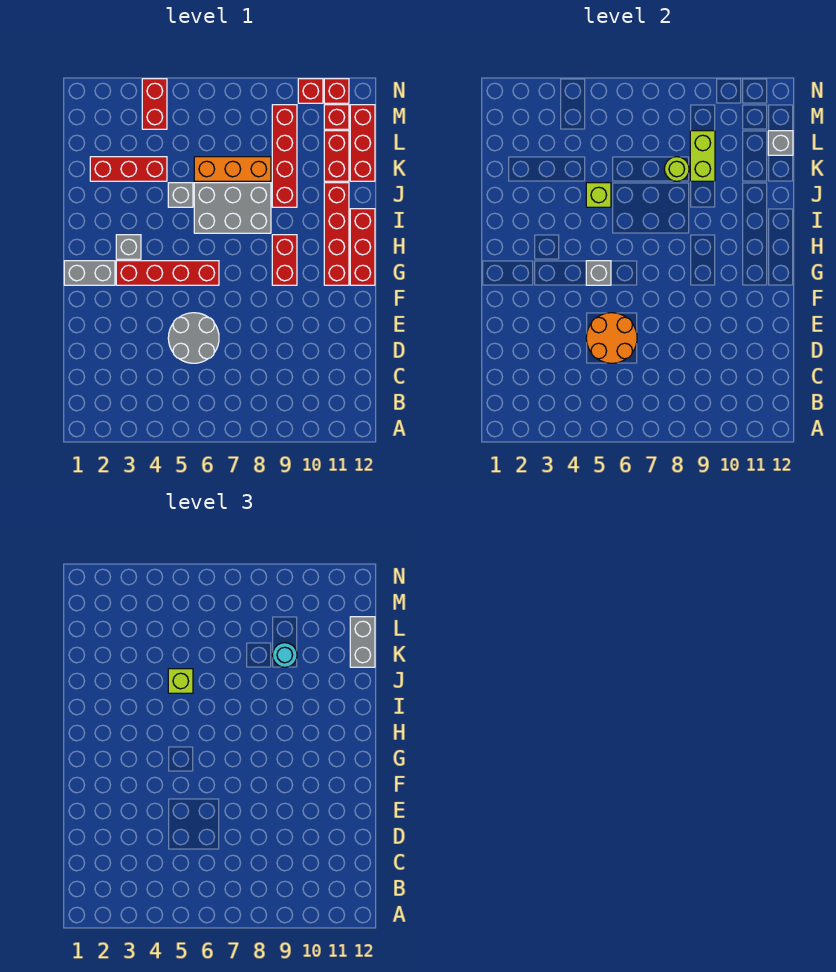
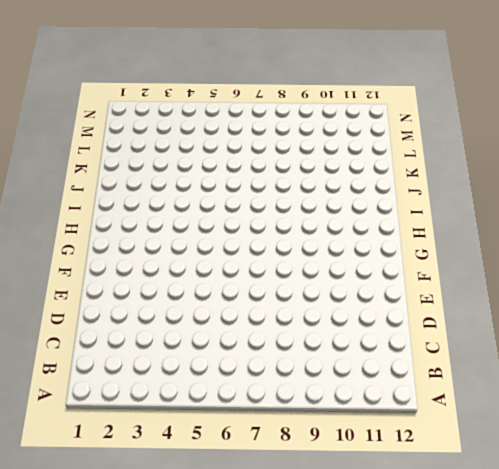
none -> grey round brick D5:E6 level 1
none -> grey brick G1:G2 level 1
none -> red brick G3:G6 level 1

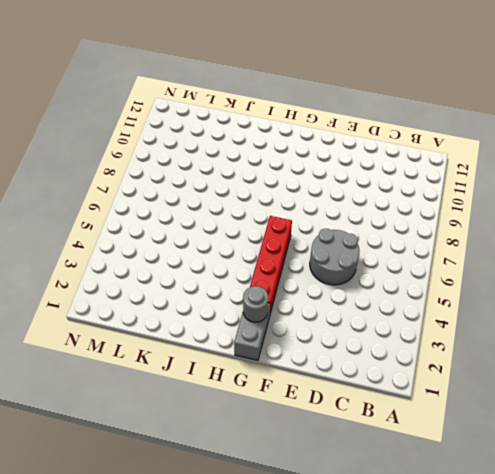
grey round brick G2 level 2 -> none
none -> red brick G9:H9 level 1
none -> red brick G11:J11 level 1
none -> red brick G12:I12 level 1

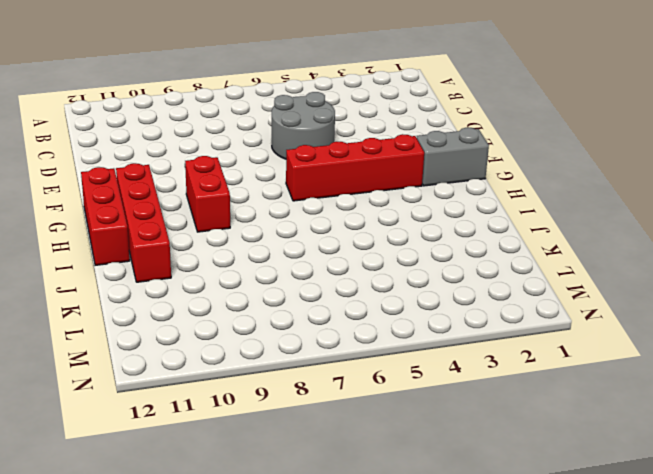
none -> grey brick H3 level 1
none -> grey brick I6:J8 level 1
none -> grey brick J5 level 1

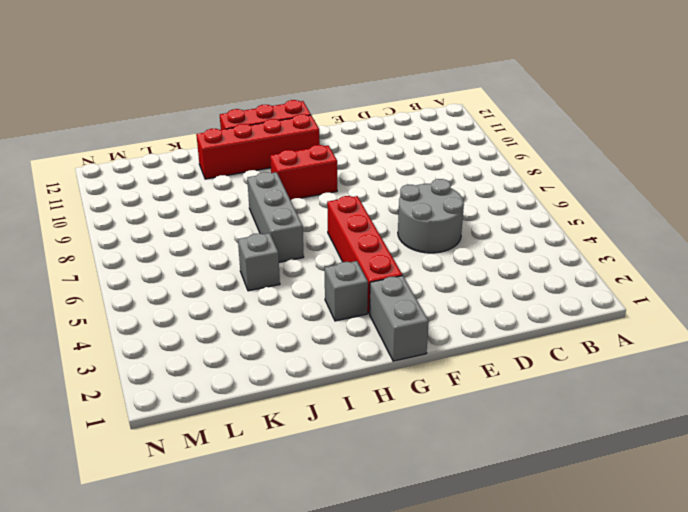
grey brick I6:I8 level 1 -> grey brick I6:J8 level 1
none -> red brick J9:M9 level 1
none -> red brick K2:K4 level 1
none -> orange brick K6:K8 level 1

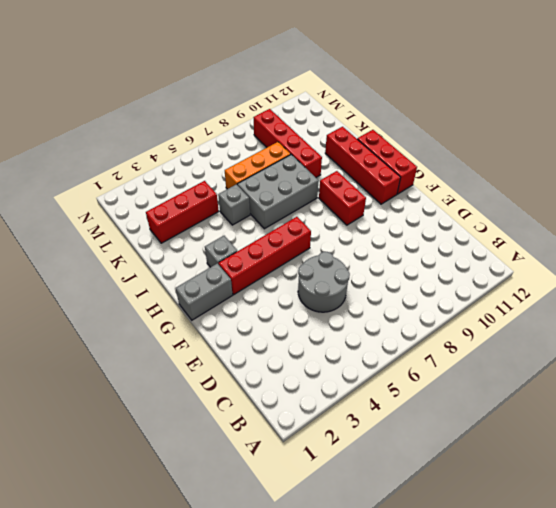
none -> red brick K11:L11 level 1
none -> red brick K12:M12 level 1
none -> red brick M4:N4 level 1

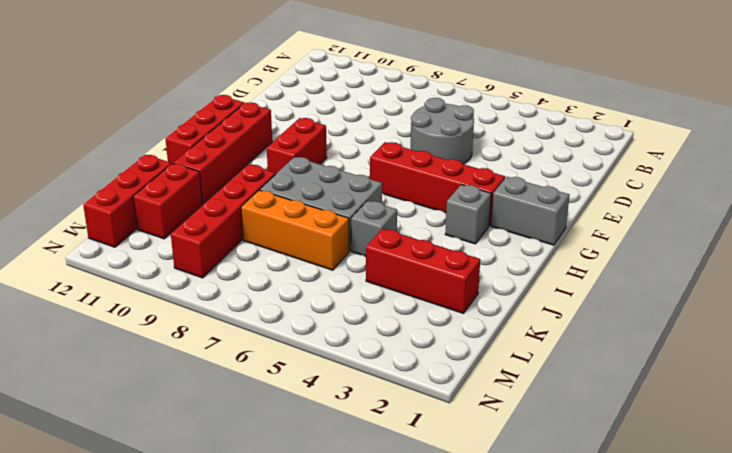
none -> red brick M4:N4 level 1
none -> red brick M11 level 1
none -> red brick N10 level 1

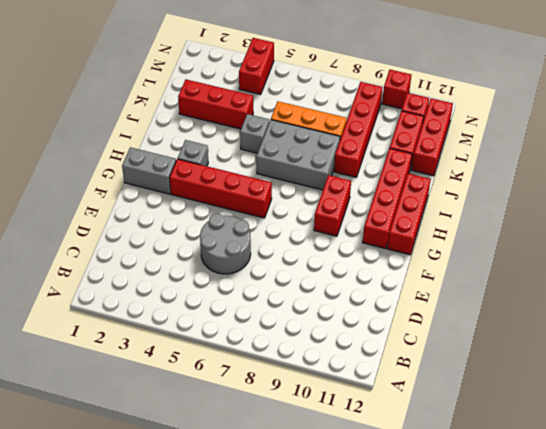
none -> red brick N11 level 1
none -> orange round brick D5:E6 level 2
none -> grey brick G5 level 2

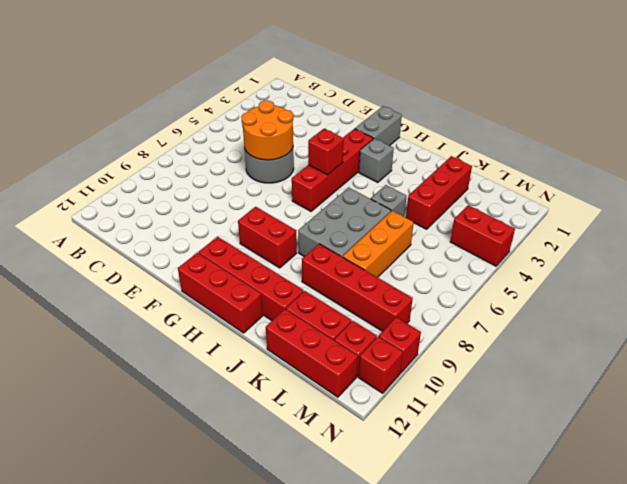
red brick G5 level 2 -> grey brick G5 level 2
none -> lime brick J5 level 2
none -> lime round brick K8 level 2
none -> lime brick K9:L9 level 2

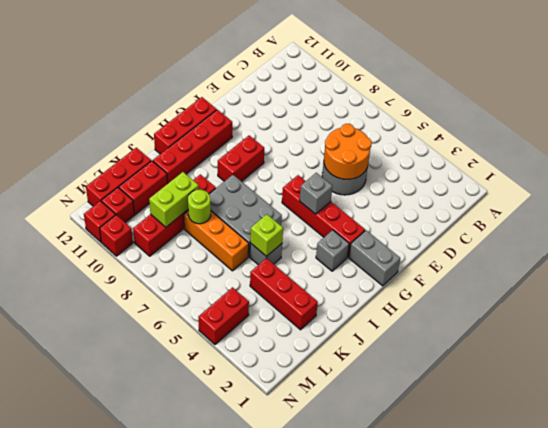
none -> grey brick L12 level 2
none -> lime brick J5 level 3
none -> cyan round brick K9 level 3

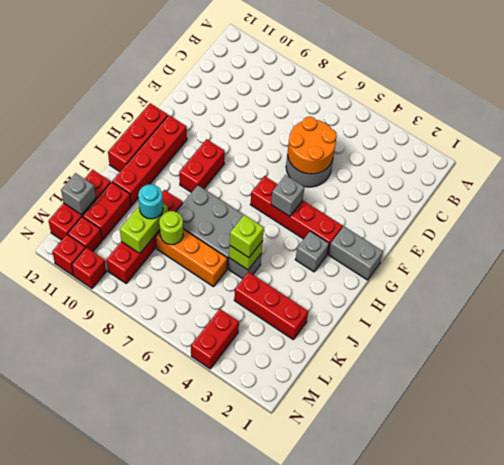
none -> grey brick K12:L12 level 3

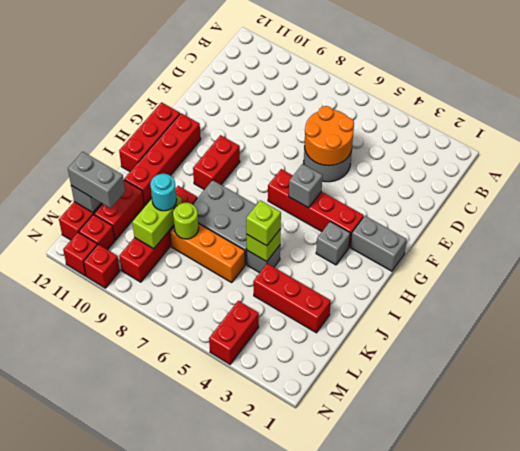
grey brick L11:L12 level 3 -> grey brick K12:L12 level 3

